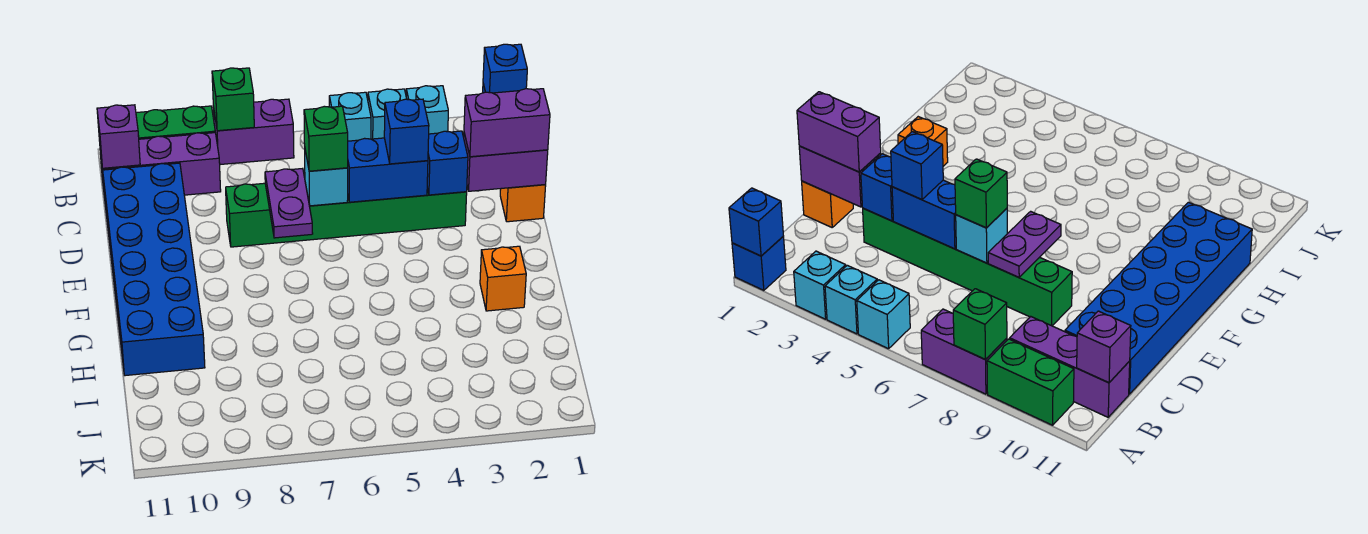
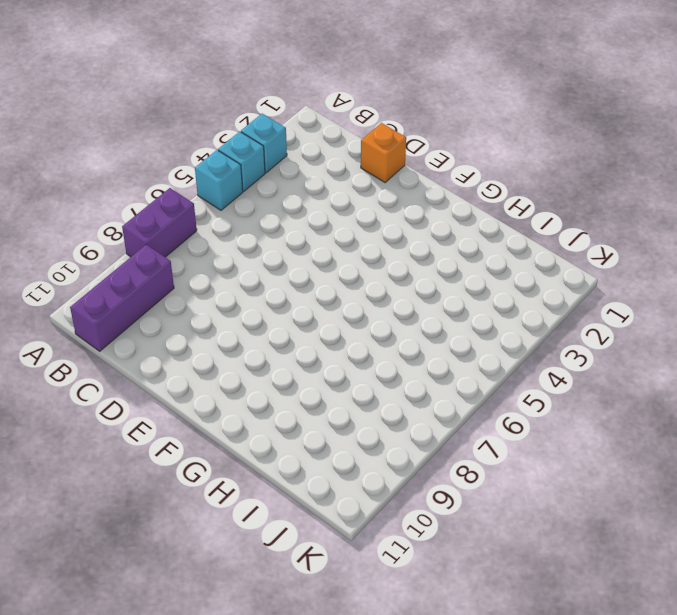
none -> blue brick A1 level 1
none -> green brick A9:A10 level 1
none -> blue brick C10:H11 level 1

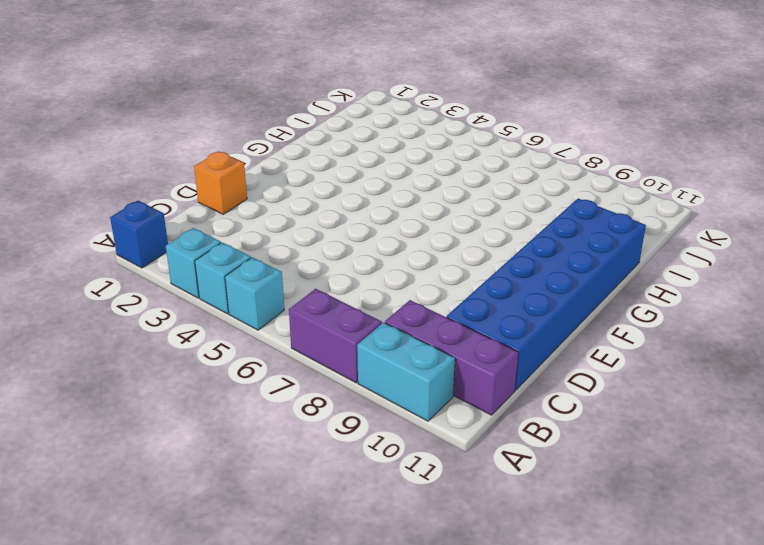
cyan brick A9:A10 level 1 -> green brick A9:A10 level 1
none -> green brick D3:D8 level 1
none -> orange brick G2 level 1
none -> blue brick A1 level 2

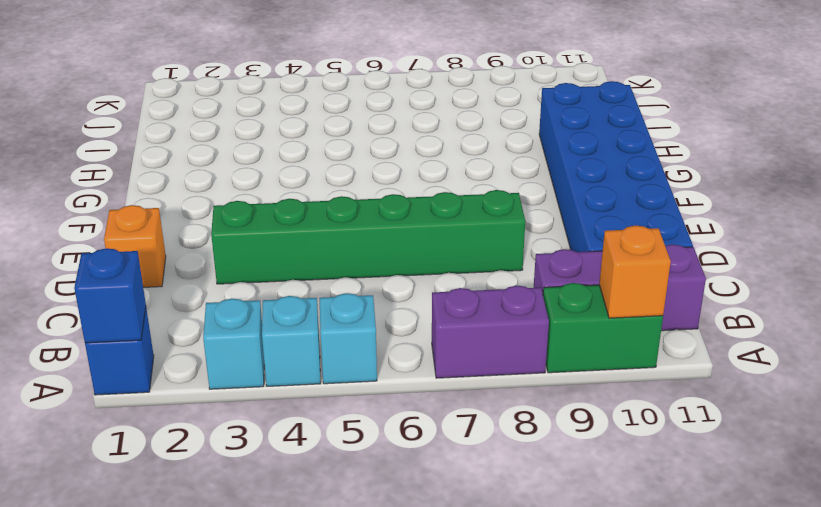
orange brick A10 level 2 -> orange brick G2 level 1
none -> green brick A8 level 2
none -> purple brick B11 level 2
none -> purple brick D1:D2 level 2

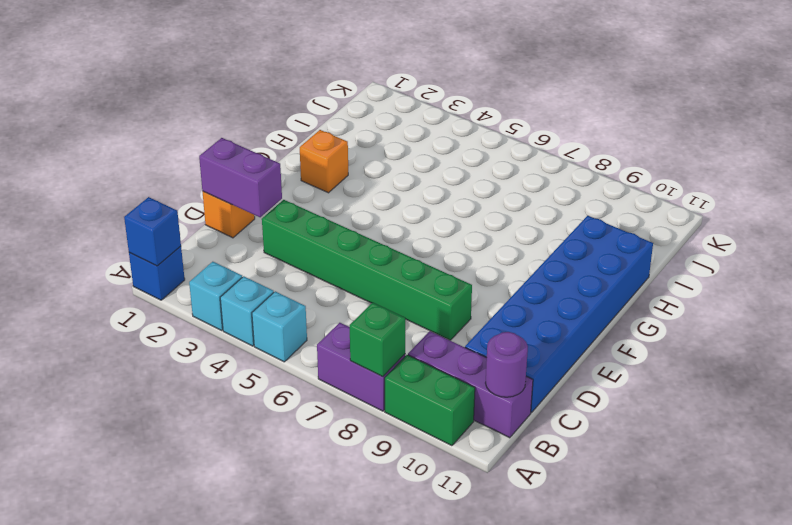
purple round brick B11 level 2 -> purple brick B11 level 2
none -> blue brick D3 level 2
none -> blue brick D4:D5 level 2
none -> cyan brick D6 level 2

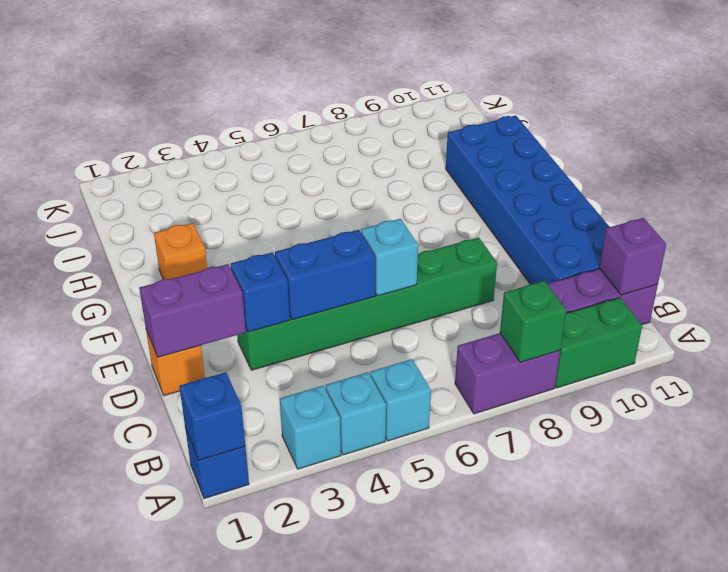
none -> purple plate D7:E7 level 2
none -> purple brick D1:D2 level 3
none -> blue brick D4 level 3

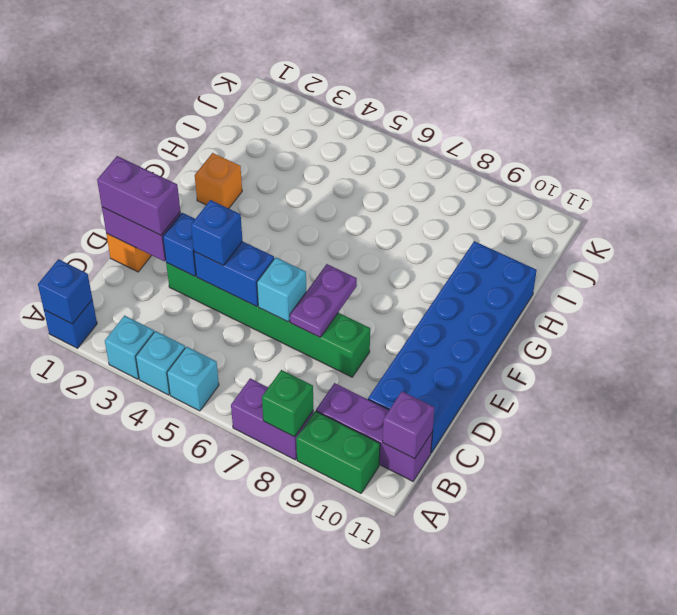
none -> green brick D6 level 3

